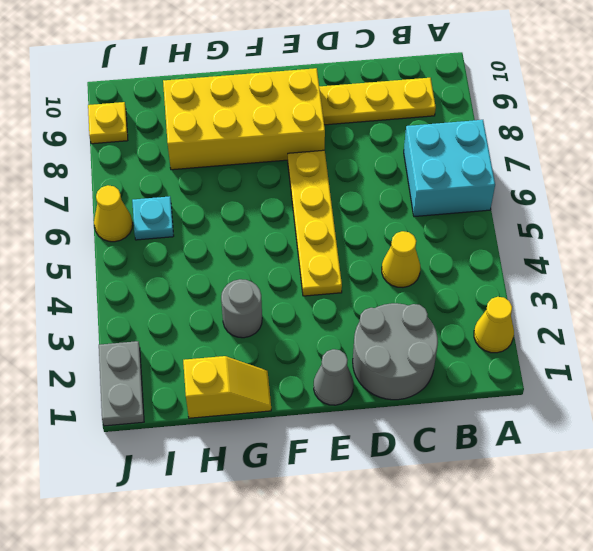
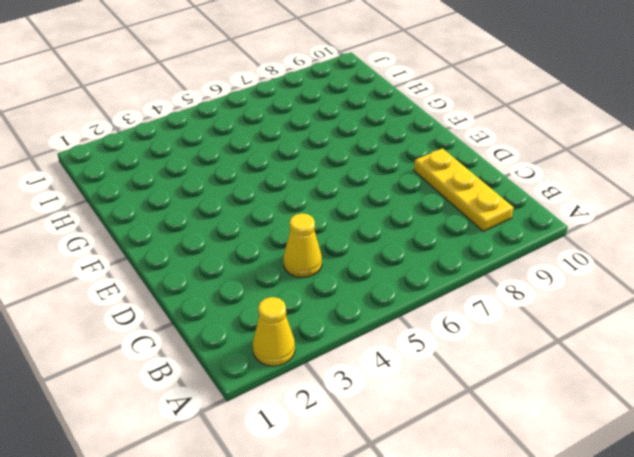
none -> cyan brick A6:B7 level 1
none -> grey round brick C1:D2 level 1
none -> grey cone E1 level 1

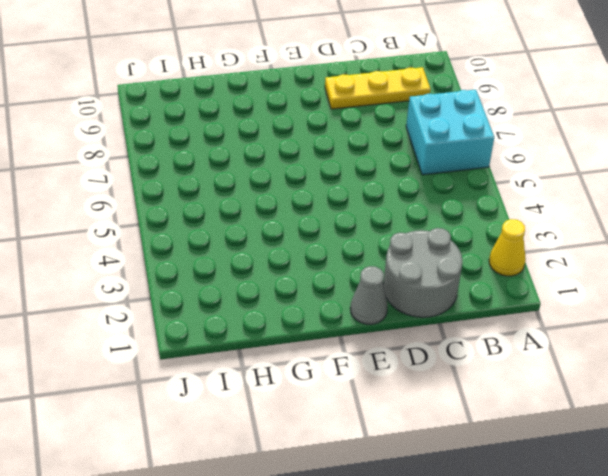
none -> yellow cone C4 level 1
none -> yellow plate E4:E7 level 1
none -> yellow brick E8:H9 level 1

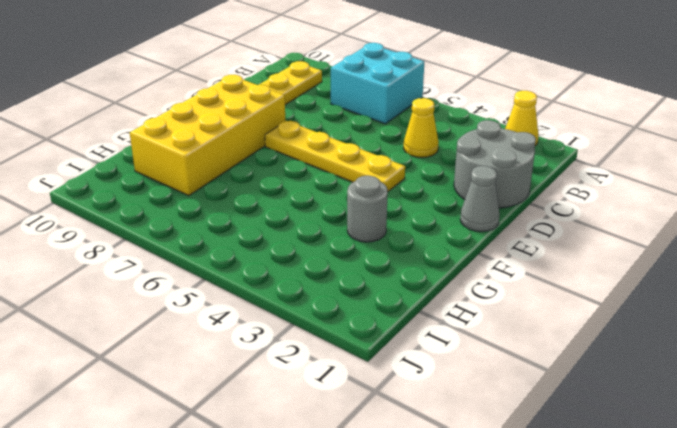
none -> yellow slope G1:H1 level 1 top H
none -> cyan plate I6 level 1
none -> grey plate J1:J2 level 1

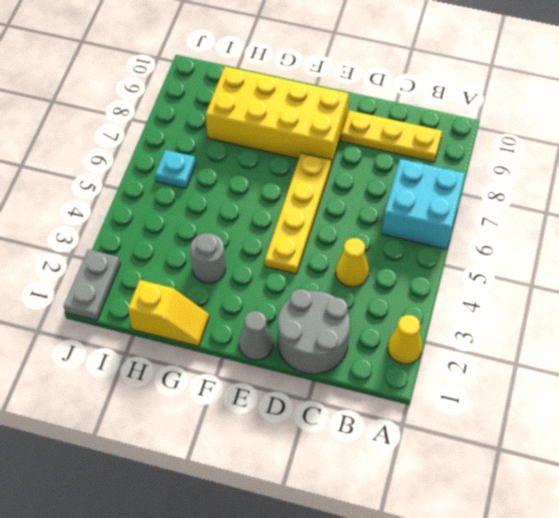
none -> yellow cone J6 level 1
none -> yellow plate J9 level 1

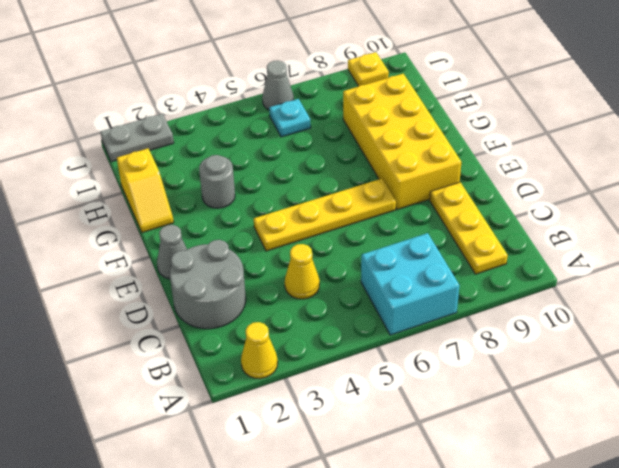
grey cone J6 level 1 -> yellow cone J6 level 1

